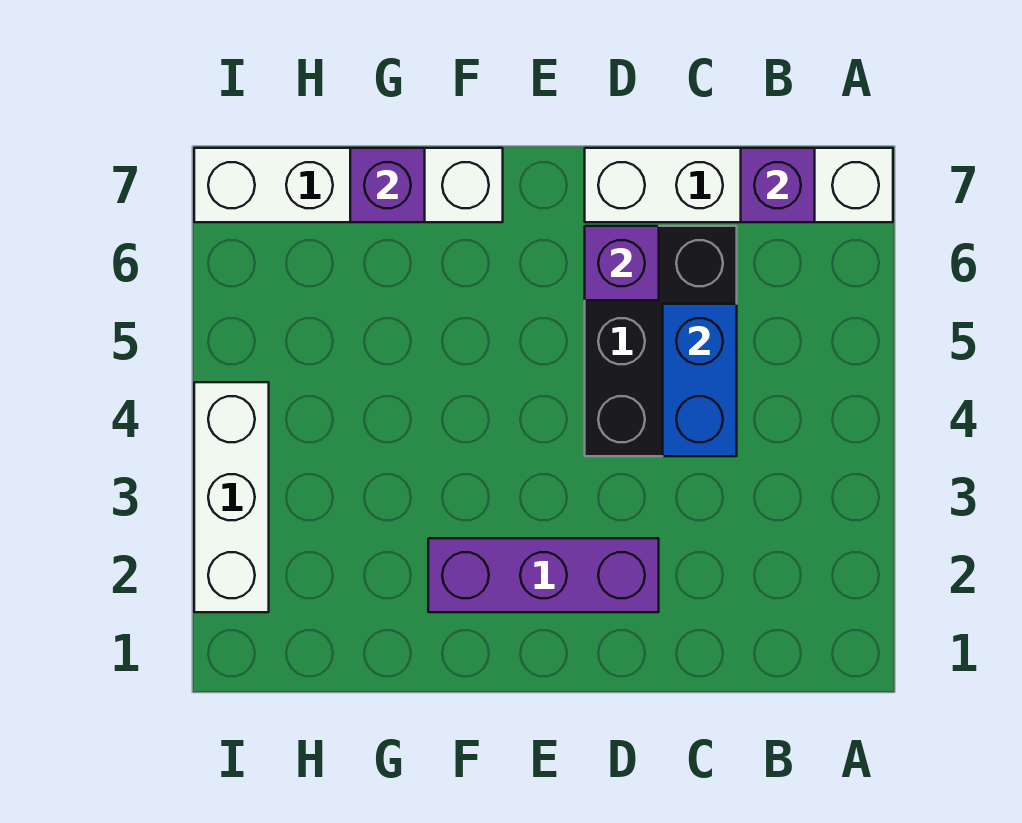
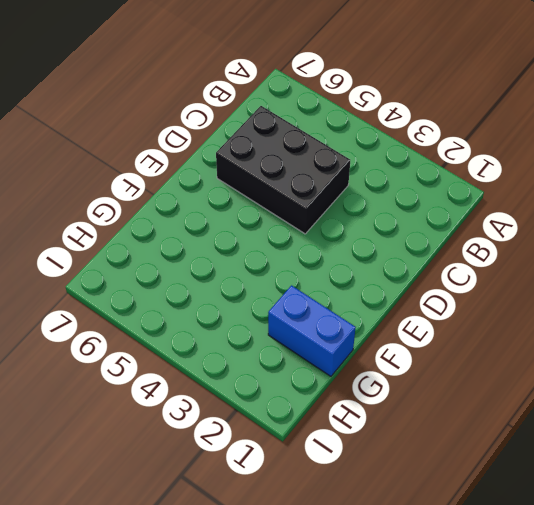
blue brick G1:G2 level 1 -> blue brick C4:C5 level 2
none -> white brick A7:D7 level 1
none -> purple brick D2:F2 level 1

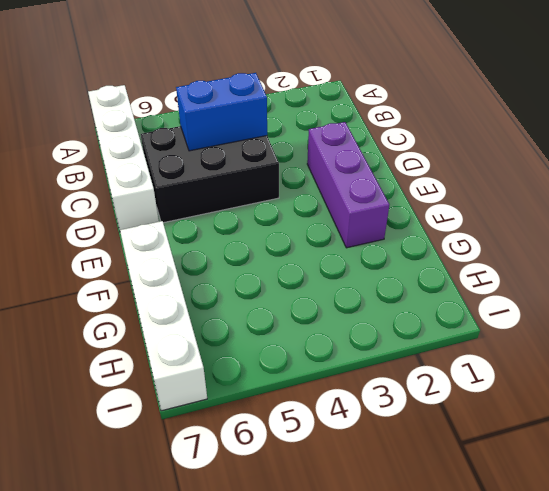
none -> white brick I2:I4 level 1
none -> purple brick B7 level 2

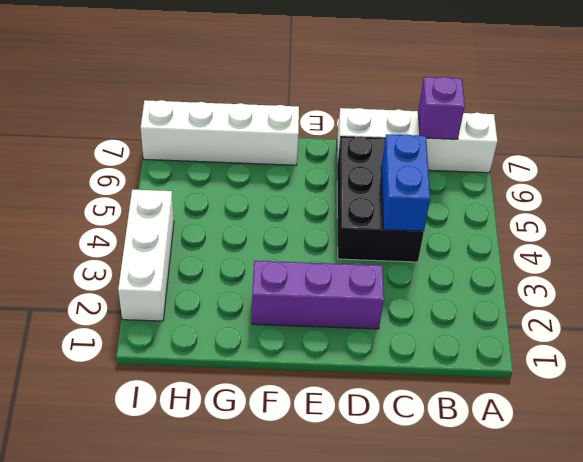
none -> purple brick D6 level 2
none -> purple brick G7 level 2

